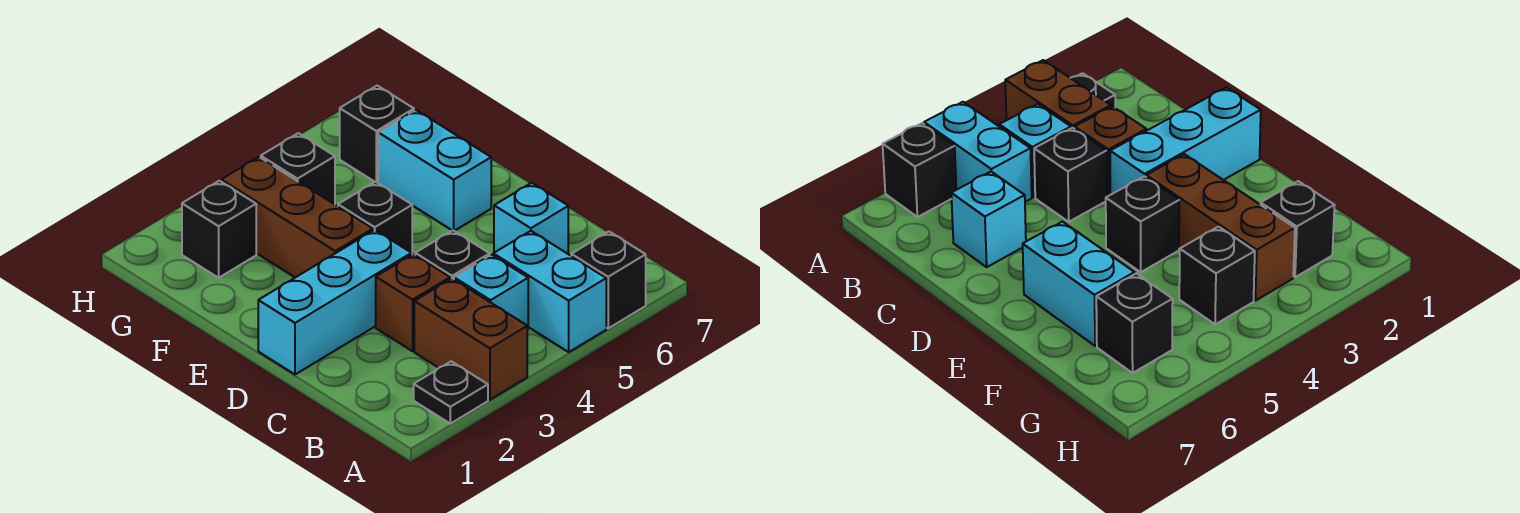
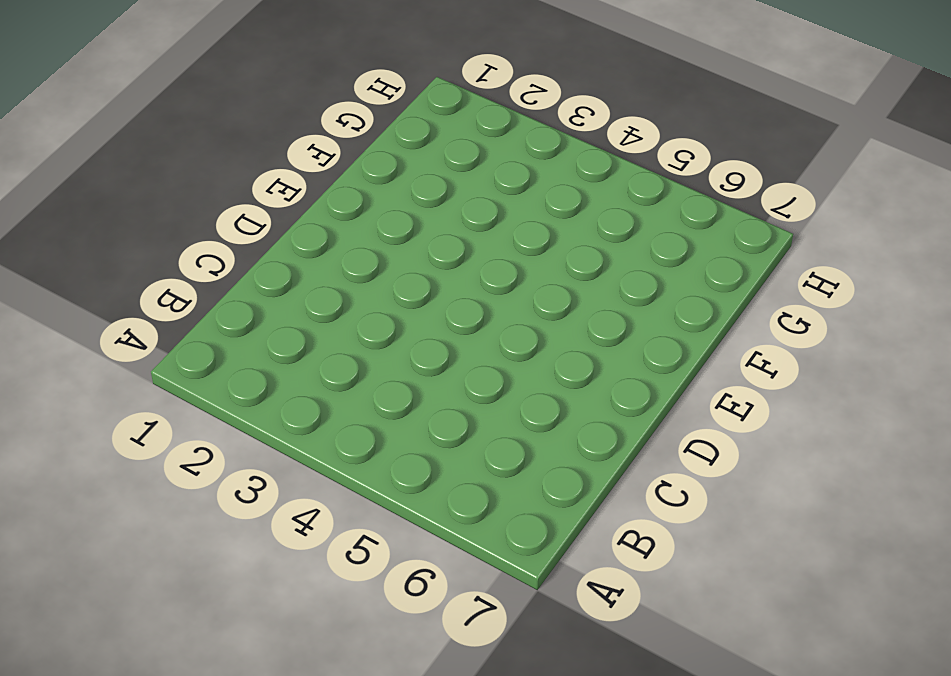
none -> black plate A2 level 1
none -> brown brick A3:B3 level 1
none -> cyan brick A5:B5 level 1

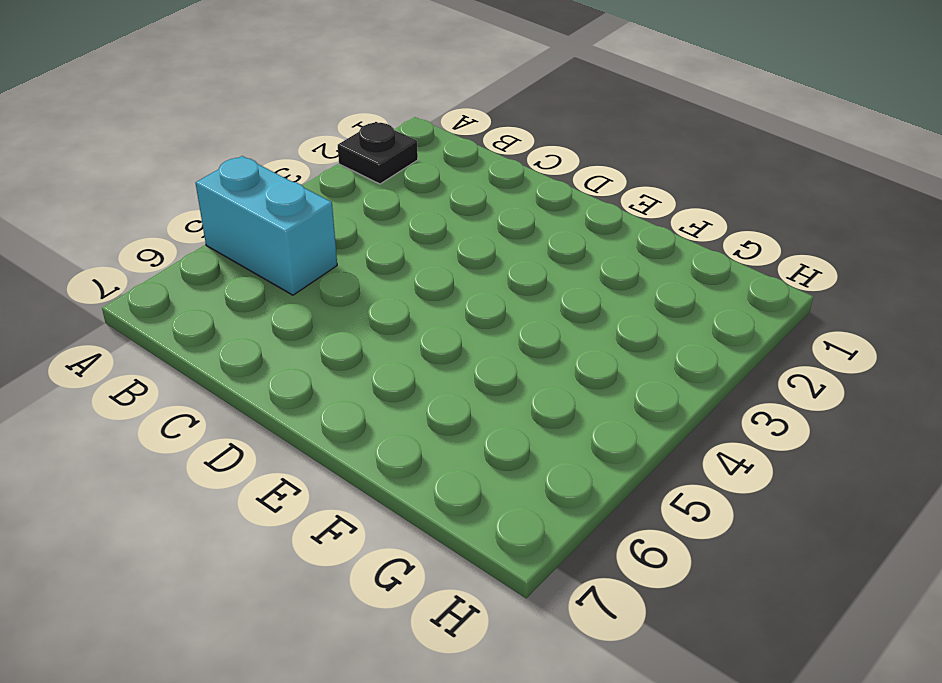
none -> brown brick A3:B3 level 1
none -> black brick A6 level 1
none -> cyan brick B4 level 1

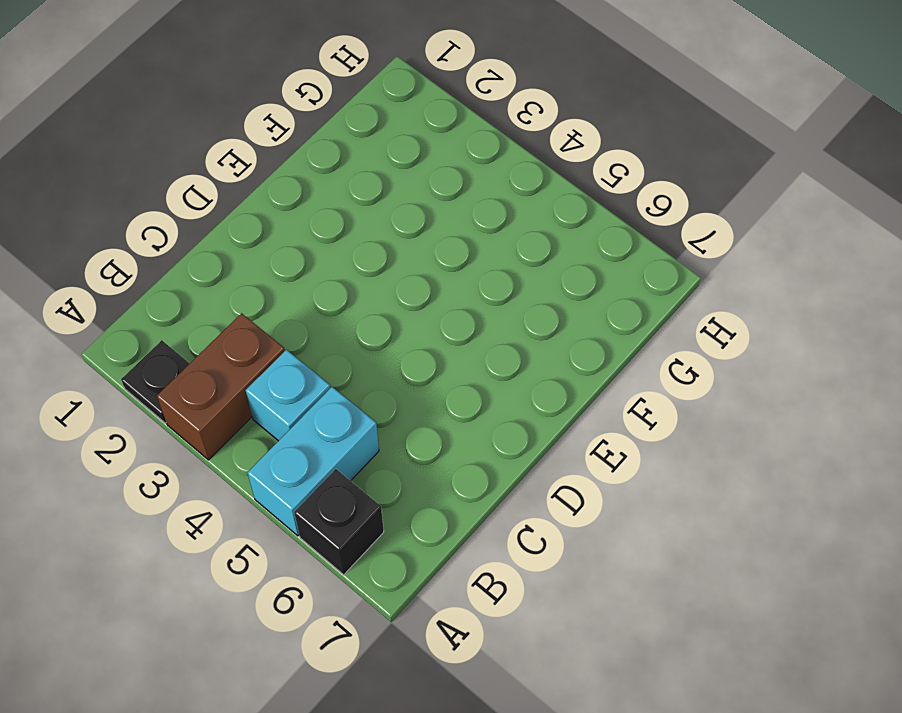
none -> brown brick C3 level 1
none -> black brick C4 level 1
none -> cyan brick C6 level 1

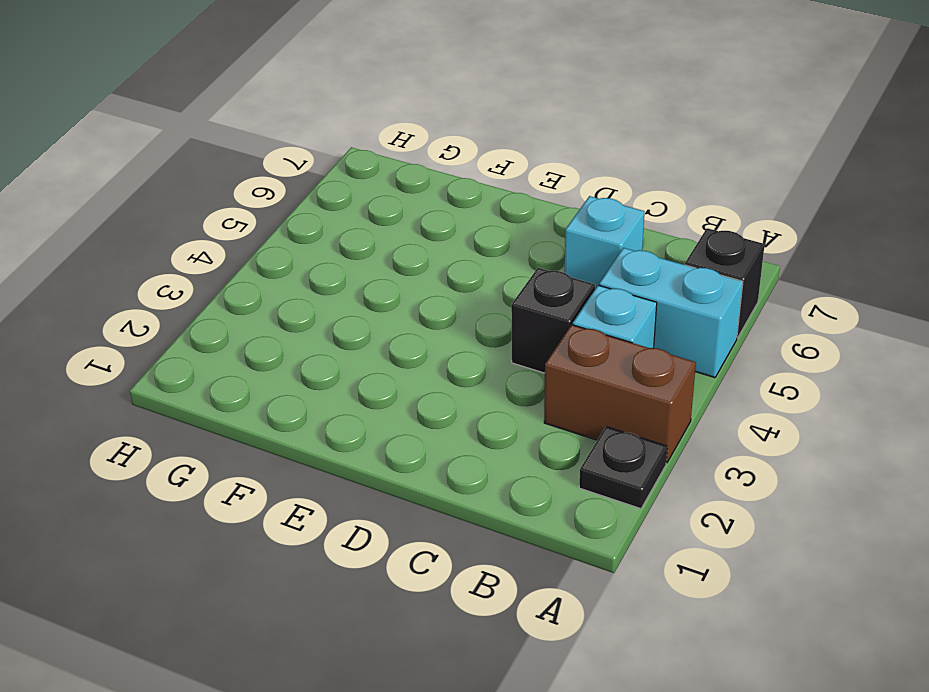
none -> brown brick C3 level 1
none -> cyan brick D1:D3 level 1
none -> brown brick E3:G3 level 1

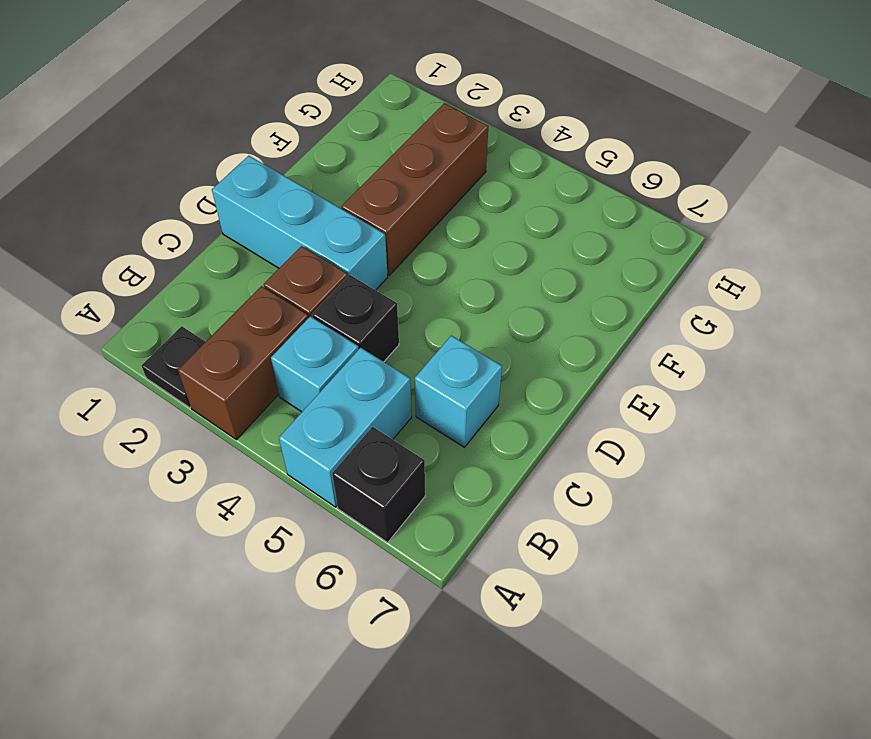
none -> black brick E4 level 1
none -> cyan brick E6:F6 level 1
none -> black brick G2 level 1

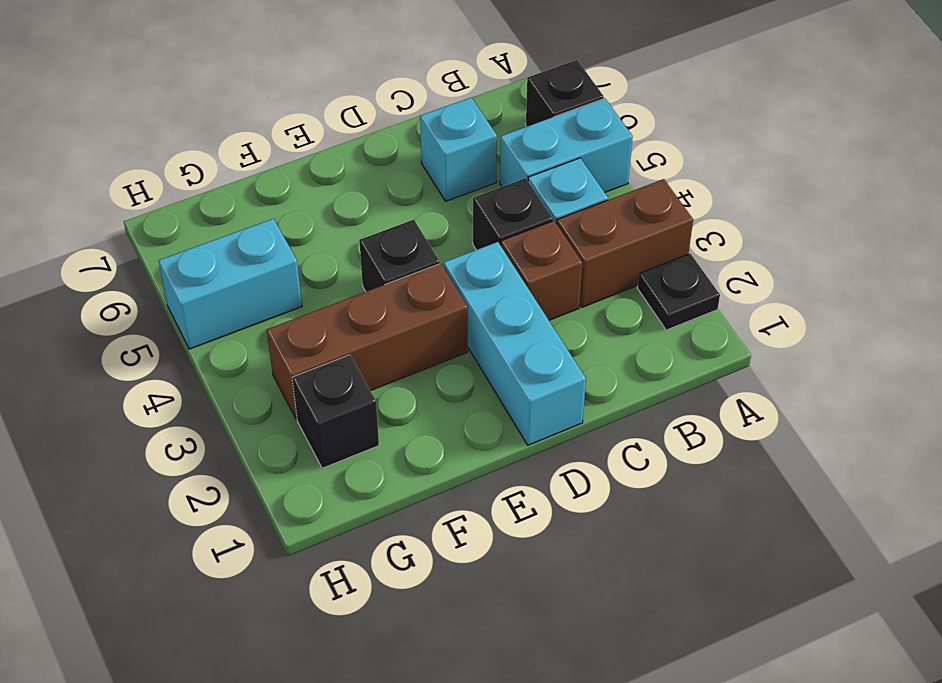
cyan brick G5:H5 level 1 -> cyan brick E6:F6 level 1
none -> black brick G4 level 1
none -> black brick G6 level 1

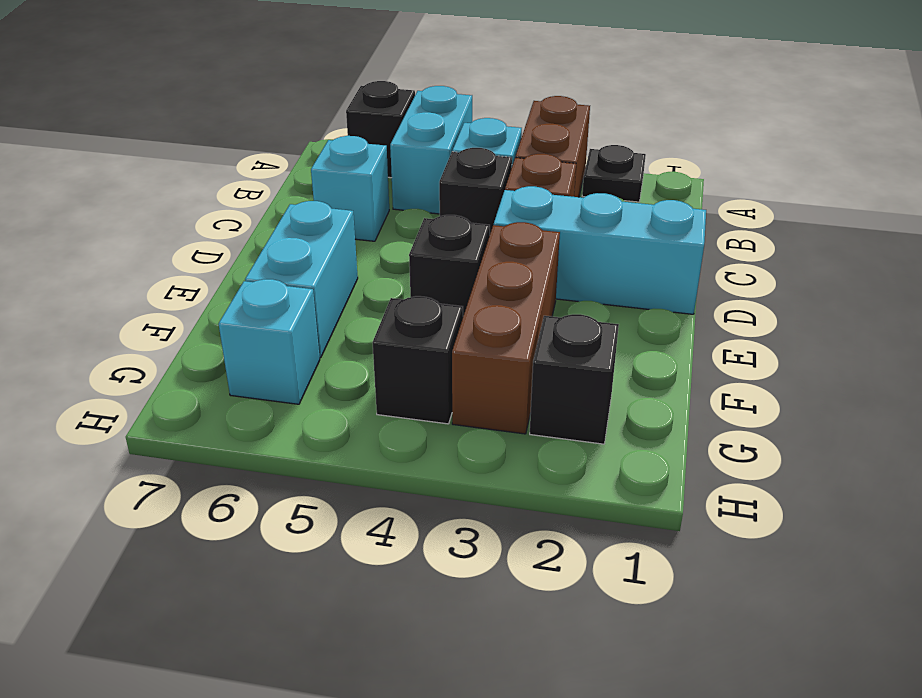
cyan brick G6 level 1 -> black brick G6 level 1

